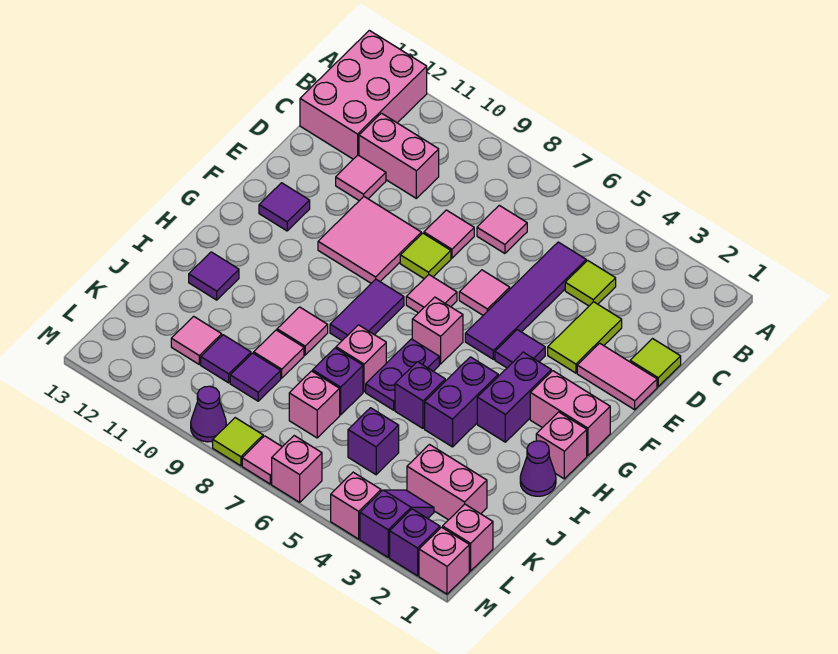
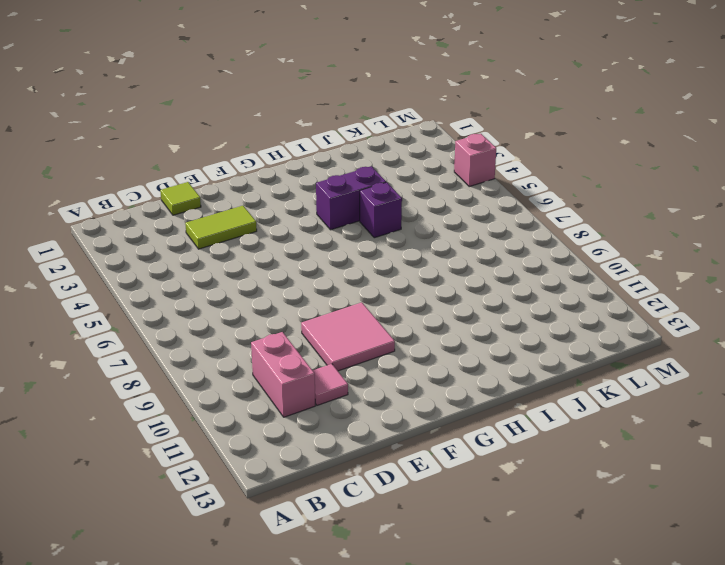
none -> pink brick A12:C13 level 1
none -> lime tile C4 level 1
none -> purple tile C5:F5 level 1
none -> pink tile C7 level 1

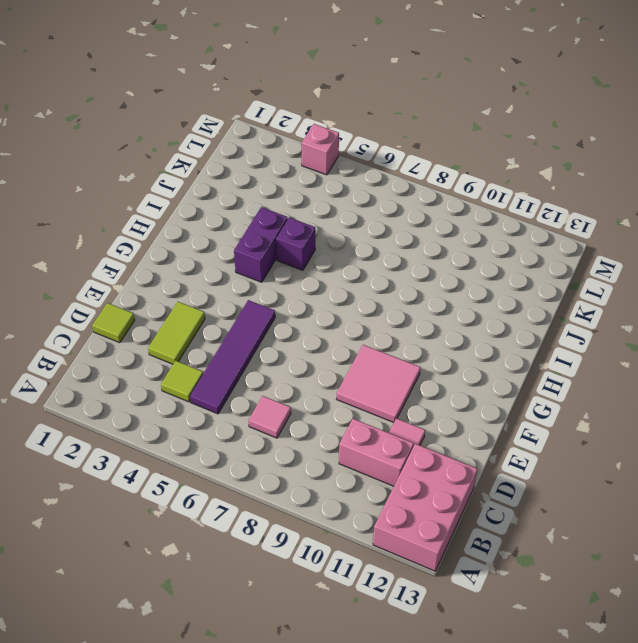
none -> pink tile D8 level 1
none -> pink tile E1:E2 level 1
none -> pink tile E6 level 1
none -> lime tile E8 level 1

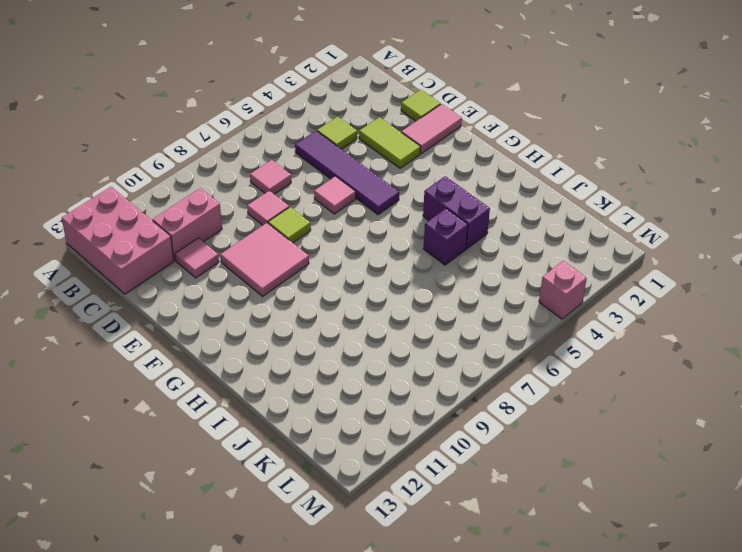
none -> purple tile F4 level 1
none -> pink tile F7 level 1
none -> purple tile F12 level 1
none -> pink brick G1:G2 level 1

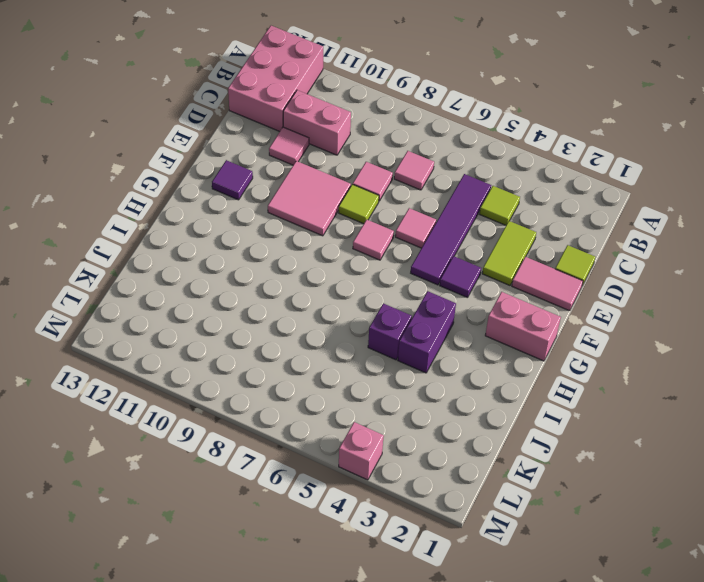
none -> purple brick G3:H3 level 1
none -> pink brick G6 level 1
none -> purple tile G8:H8 level 1
none -> pink brick H1 level 1

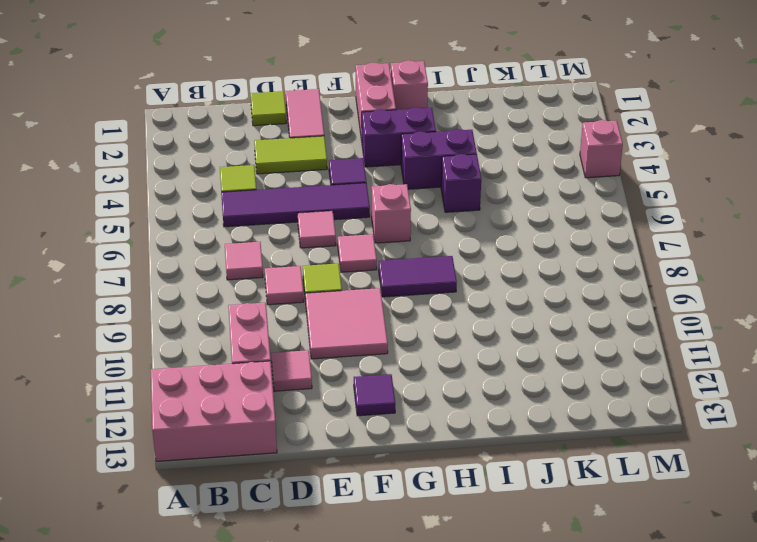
none -> purple plate H6:I6 level 1
none -> purple cone I1 level 1
none -> pink brick I7 level 1
none -> pink tile I9 level 1

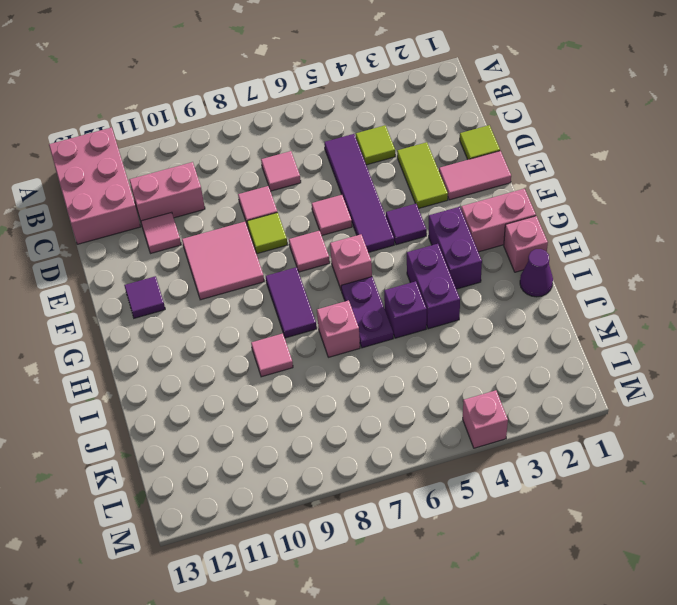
none -> purple tile I12 level 1
none -> purple brick J7 level 1
none -> pink tile J9 level 1
none -> pink brick K2:K3 level 1

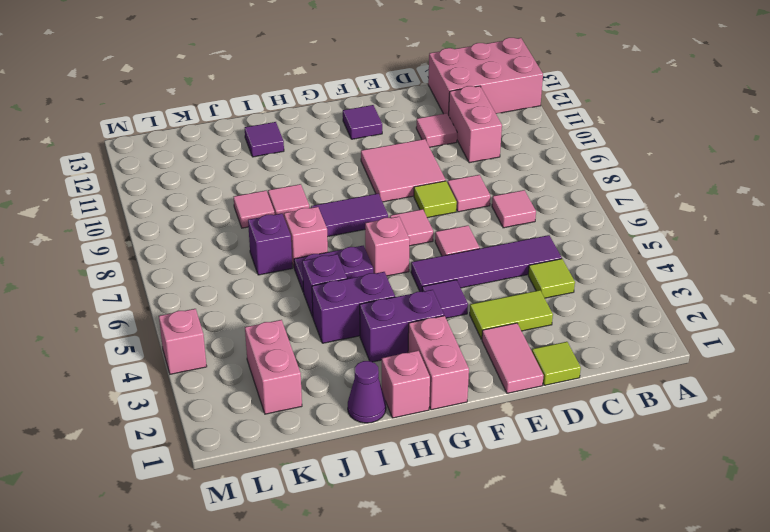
none -> purple brick K5 level 1
none -> pink brick K7 level 1
none -> purple tile K9 level 1
none -> purple tile K10 level 1

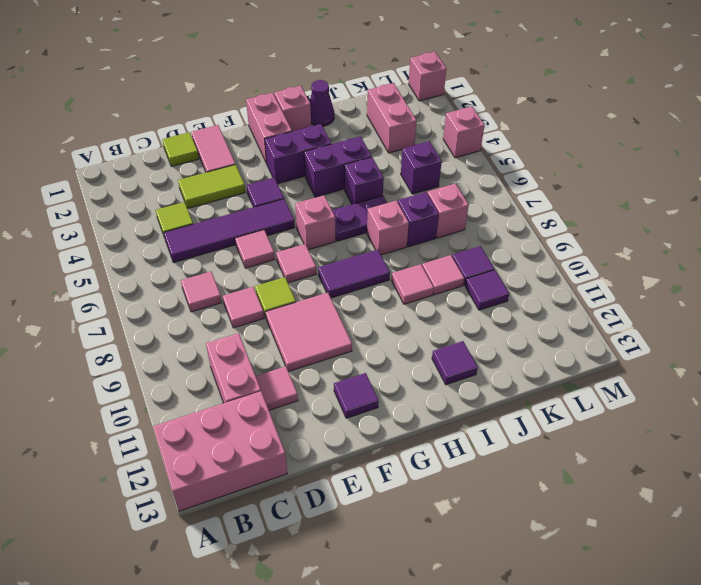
none -> pink tile K11 level 1
none -> pink brick L1 level 1
none -> purple slope L3:M3 level 1 top M
none -> purple brick M2 level 1

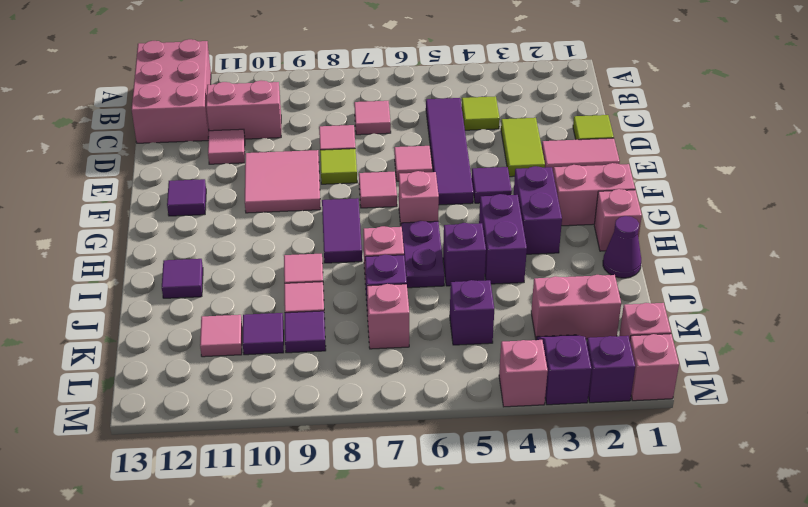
none -> pink brick M6 level 1
none -> pink tile M7 level 1
none -> lime tile M8 level 1
none -> purple cone M9 level 1

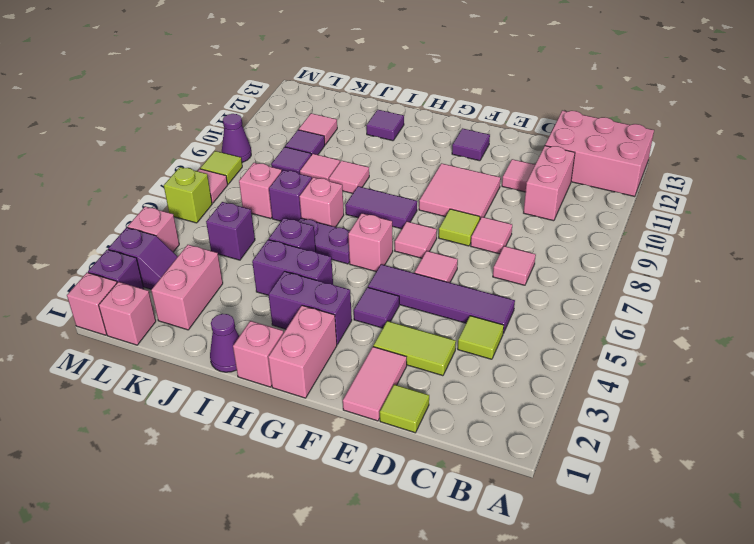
lime brick M6 level 1 -> pink brick M6 level 1

